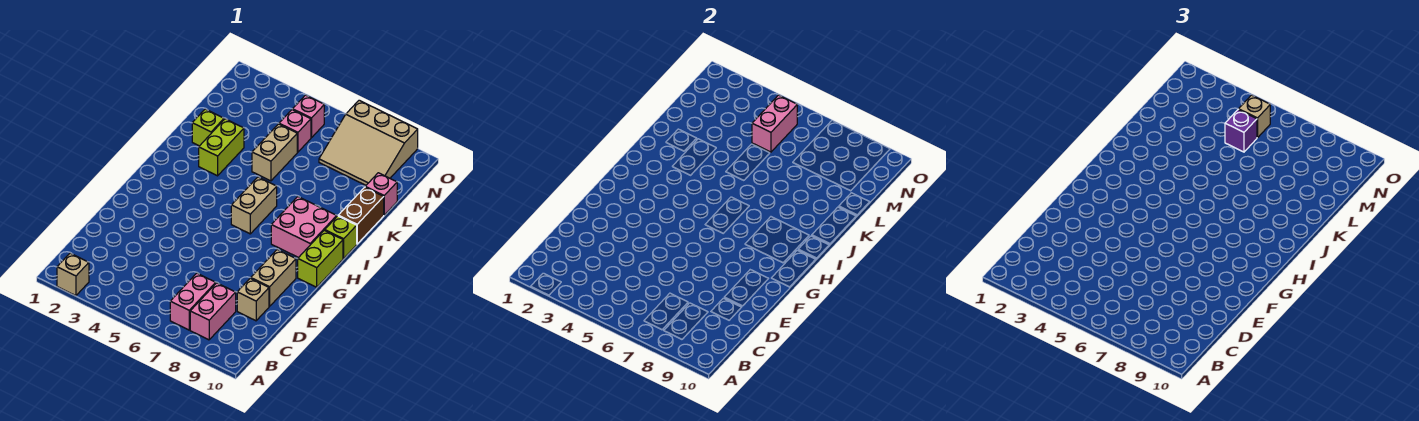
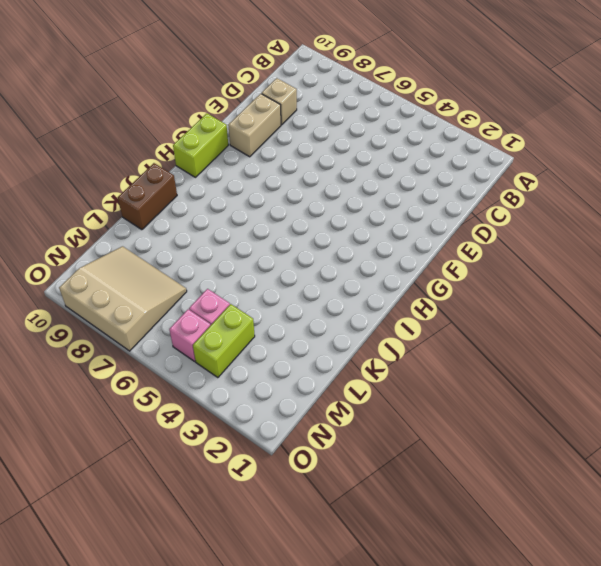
lime brick M4:N4 level 1 -> lime brick J3:K3 level 1
none -> tan brick A2 level 1
none -> pink brick B7:C7 level 1
none -> pink brick B8:C8 level 1

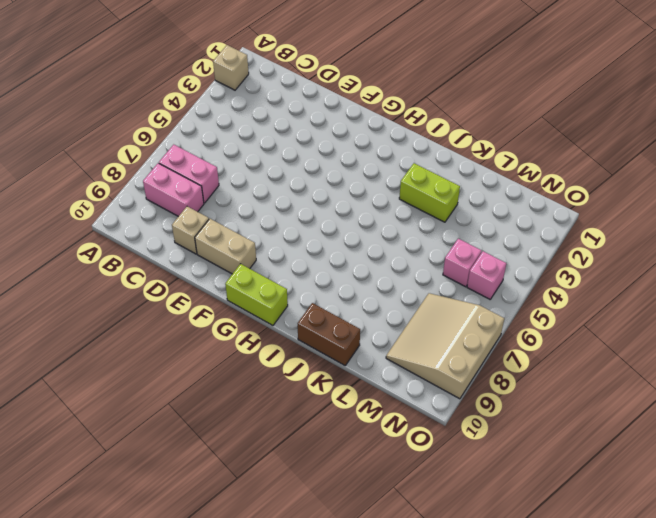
none -> tan brick H6:I6 level 1
none -> pink brick H8:I9 level 1
none -> lime brick I10 level 1

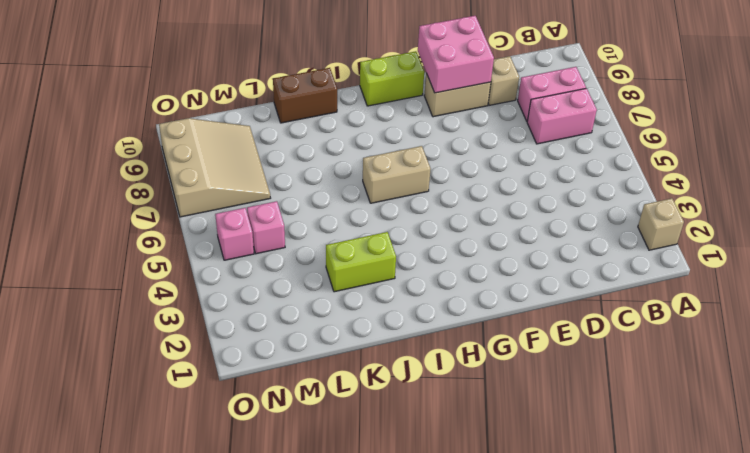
pink brick E9:F10 level 2 -> pink brick H8:I9 level 1
none -> lime brick I10 level 1
none -> lime brick K2 level 1
none -> tan brick K5:L5 level 1

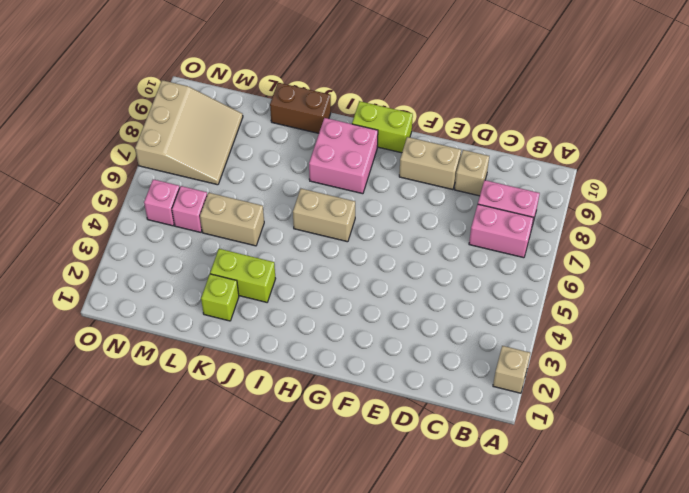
none -> lime brick I10 level 1
none -> pink brick L10 level 1
none -> pink brick M5:N5 level 2

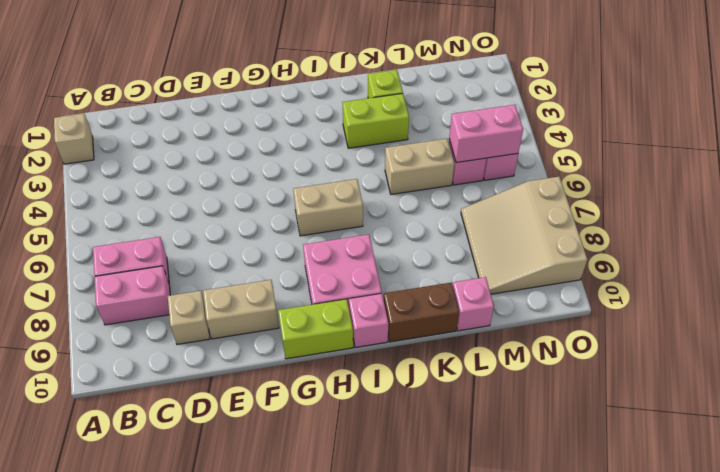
pink brick I10 level 1 -> lime brick I10 level 1
none -> purple brick M5 level 3
none -> tan brick N5 level 3

